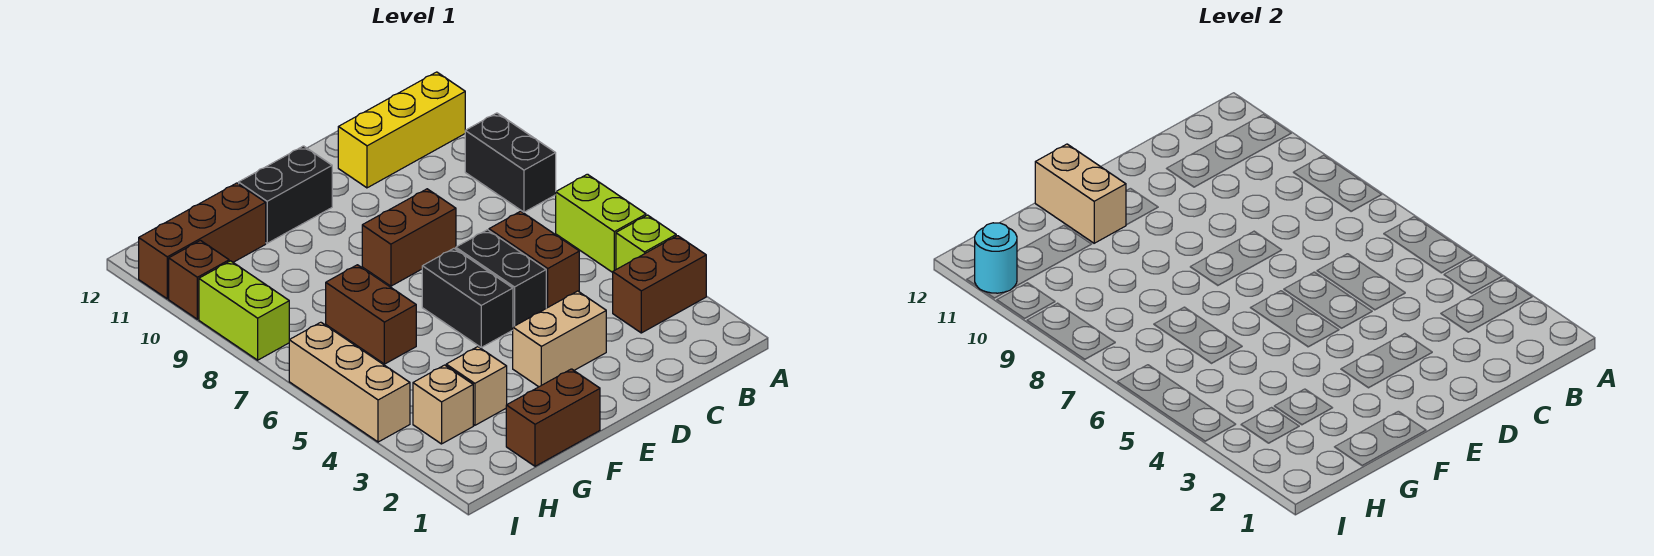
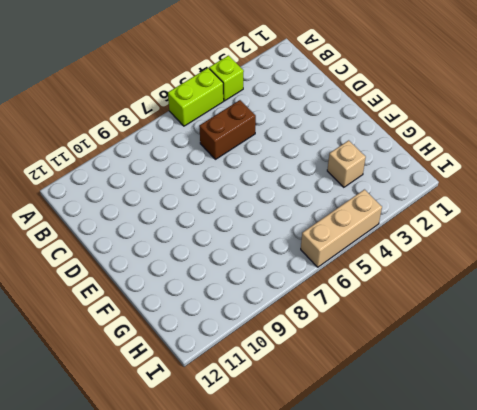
none -> brown brick A3:B3 level 1
none -> black brick A8:A9 level 1
none -> yellow brick A11:C11 level 1

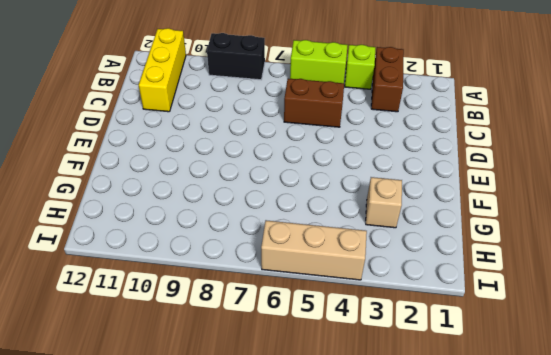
none -> tan brick D3:E3 level 1
none -> black brick D5:D6 level 1
none -> brown brick D8:E8 level 1

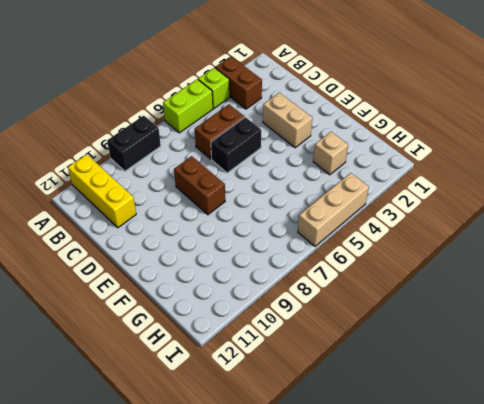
none -> black brick E5:E6 level 1
none -> black brick E11:F11 level 1
none -> brown brick F1:G1 level 1

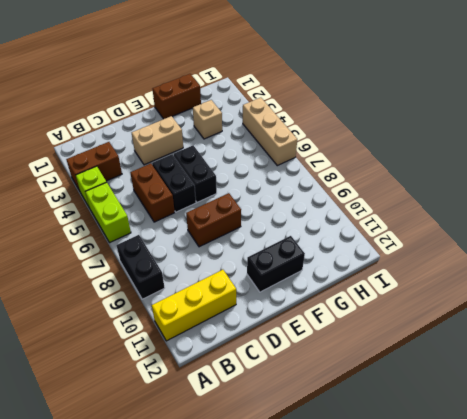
none -> brown brick G6:G7 level 1
none -> brown brick G11:I11 level 1
none -> tan brick H3 level 1

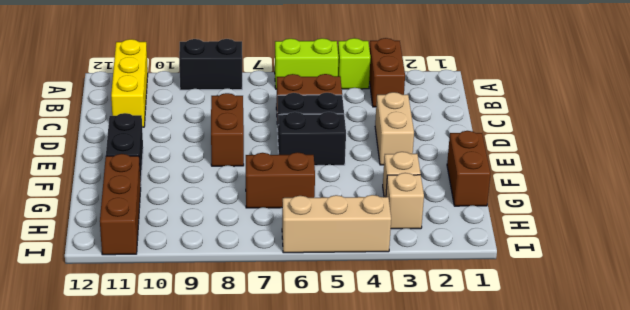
none -> lime brick I8:I9 level 1
none -> brown brick I10 level 1
none -> tan brick F11:F12 level 2

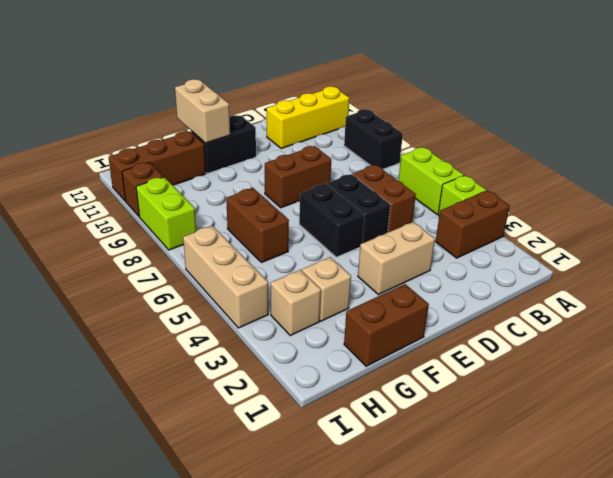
none -> cyan round brick I11 level 2

